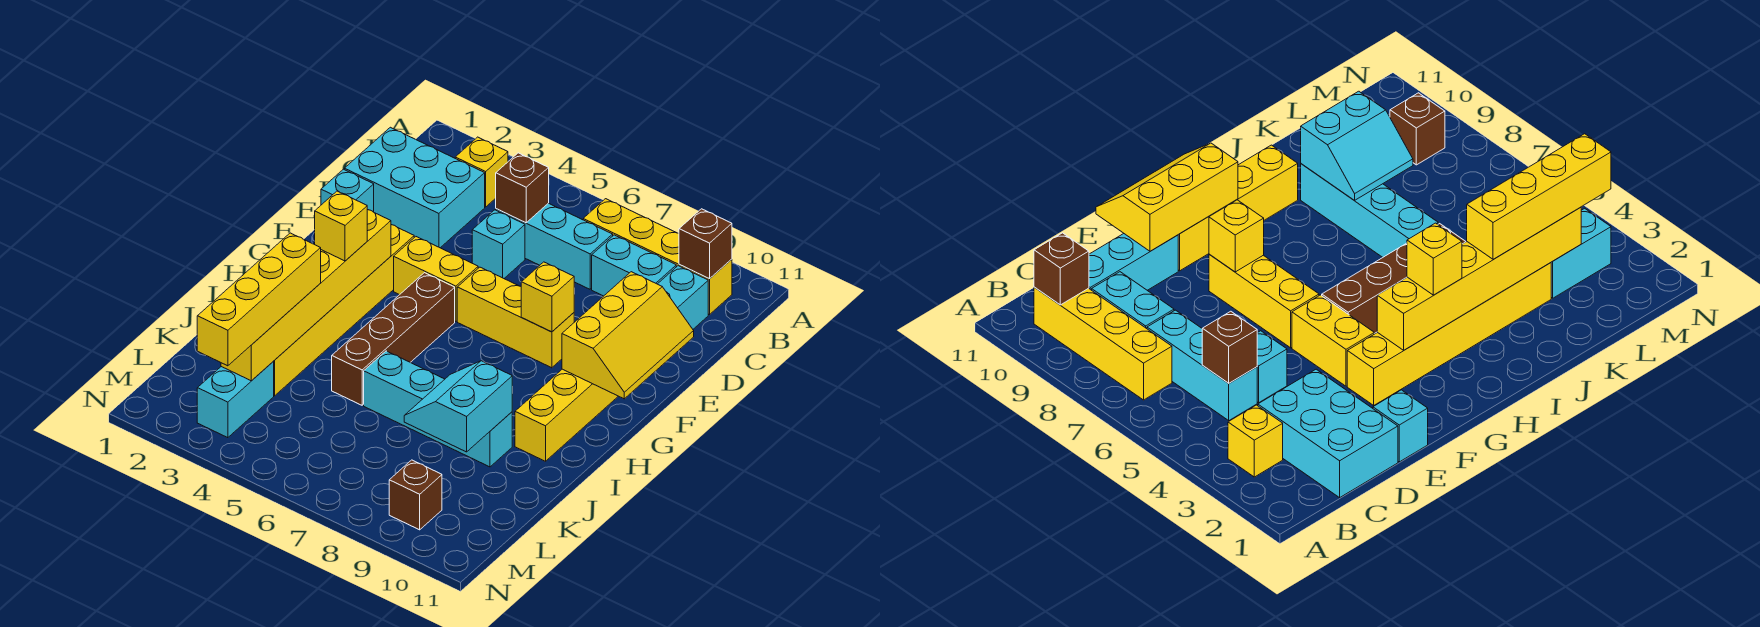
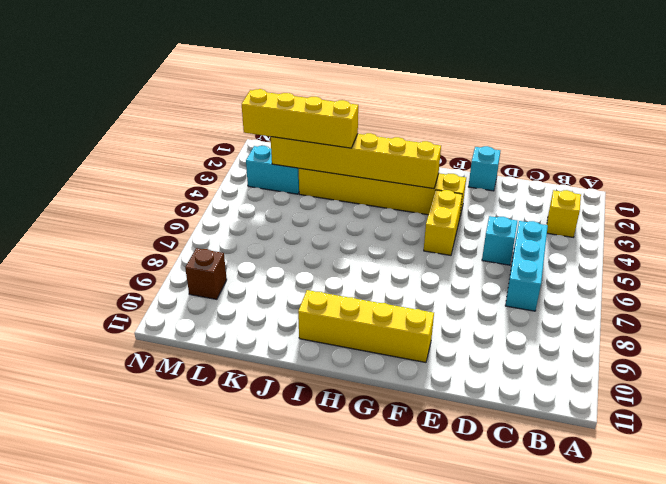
none -> yellow brick B7:B10 level 1
none -> cyan brick C1:D3 level 1
none -> cyan brick C8:C9 level 1

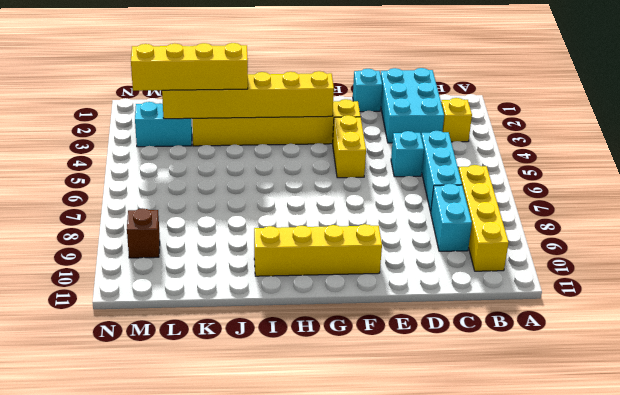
none -> cyan brick C10:E10 level 1
none -> yellow brick F6:F8 level 1
none -> brown brick G5:J5 level 1

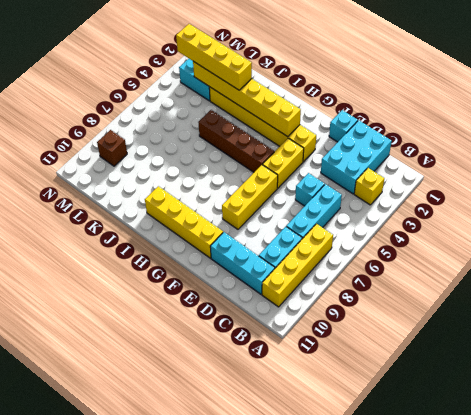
none -> cyan brick J6:J9 level 1
none -> brown brick B10 level 2
none -> brown brick C5 level 2

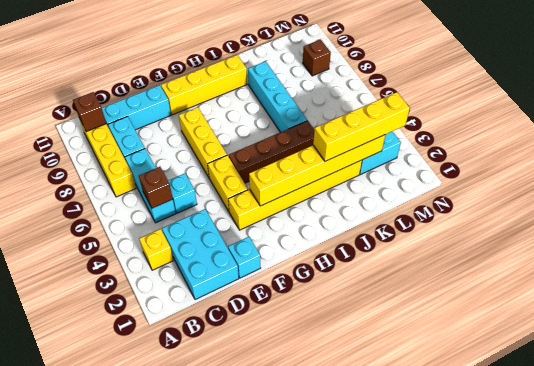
none -> yellow slope E10:G11 level 2 top 10
none -> yellow brick F8 level 2
none -> cyan slope J8:K9 level 2 top 9

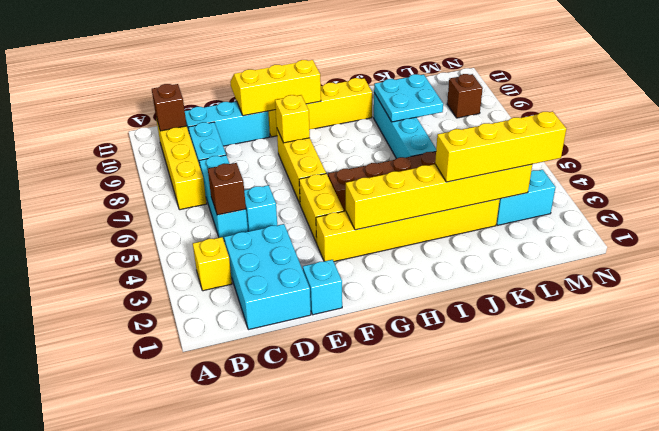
cyan plate J8:K9 level 2 -> cyan slope J8:K9 level 2 top 9
none -> yellow brick H3 level 3

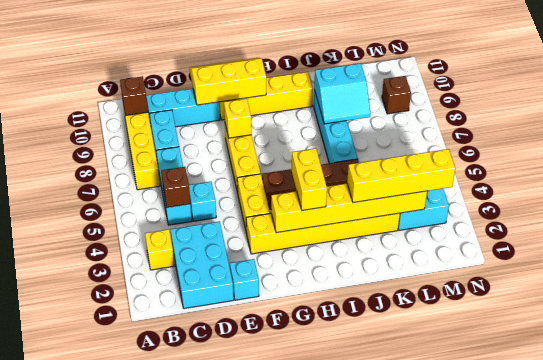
yellow brick H3:H4 level 3 -> yellow brick H3 level 3

